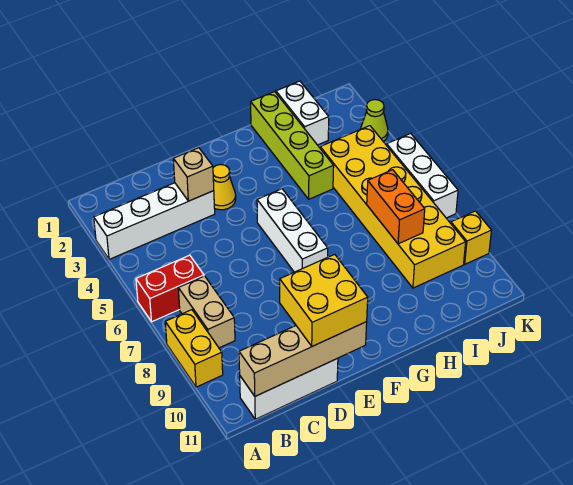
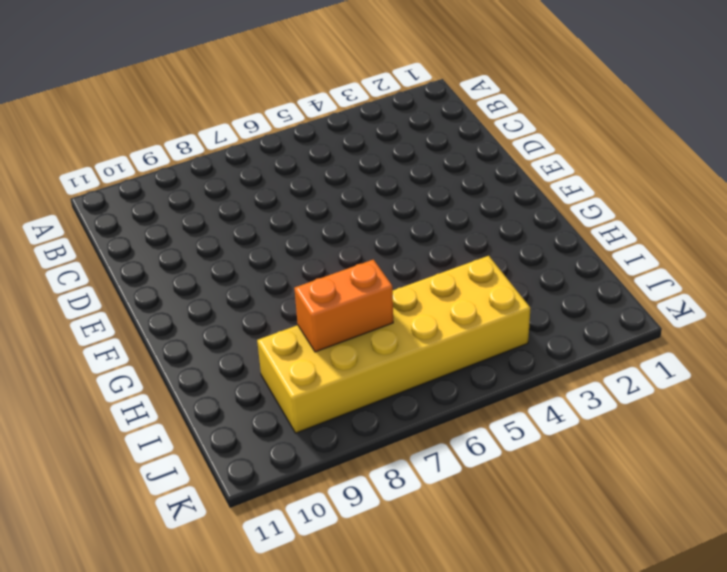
none -> white brick A3:D3 level 1
none -> red brick A6:B6 level 1
none -> yellow brick A8:A9 level 1

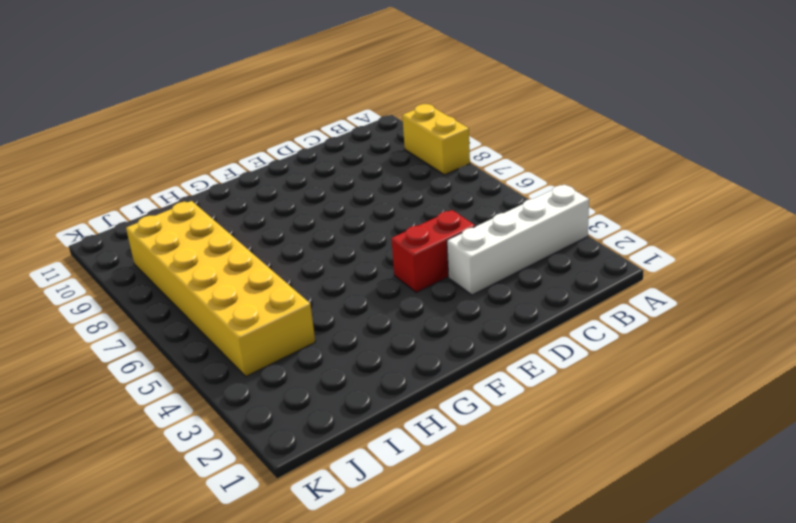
red brick D4:E4 level 1 -> red brick A6:B6 level 1
none -> tan brick B7:B8 level 1
none -> white brick B11:D11 level 1
none -> yellow cone E3 level 1

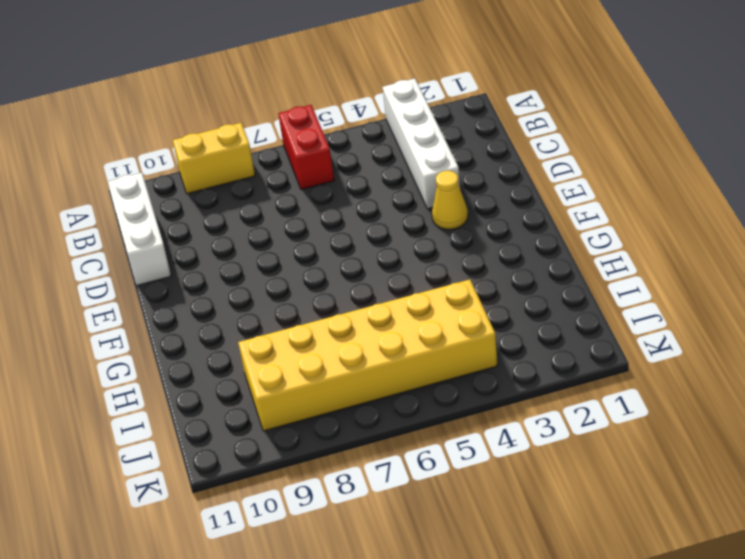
none -> tan brick B7:B8 level 1
none -> white brick F5:F7 level 1
none -> lime brick H1:H4 level 1

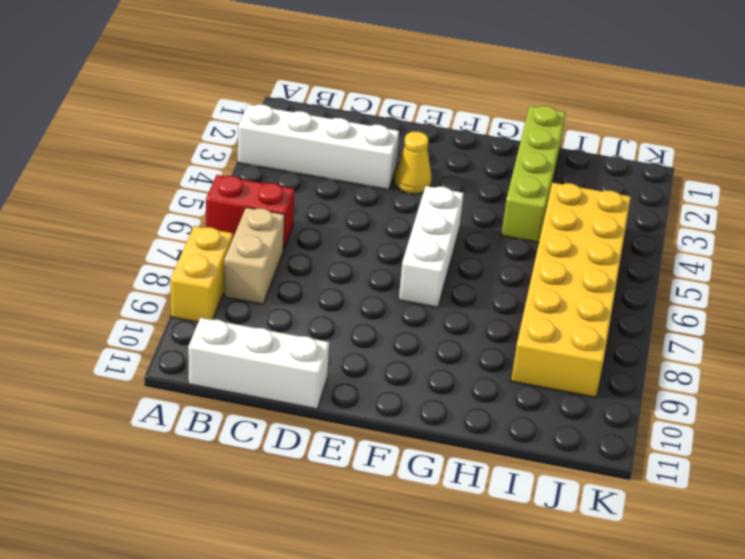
none -> white brick I1:I2 level 1
none -> lime cone K3 level 1
none -> white brick K5:K7 level 1

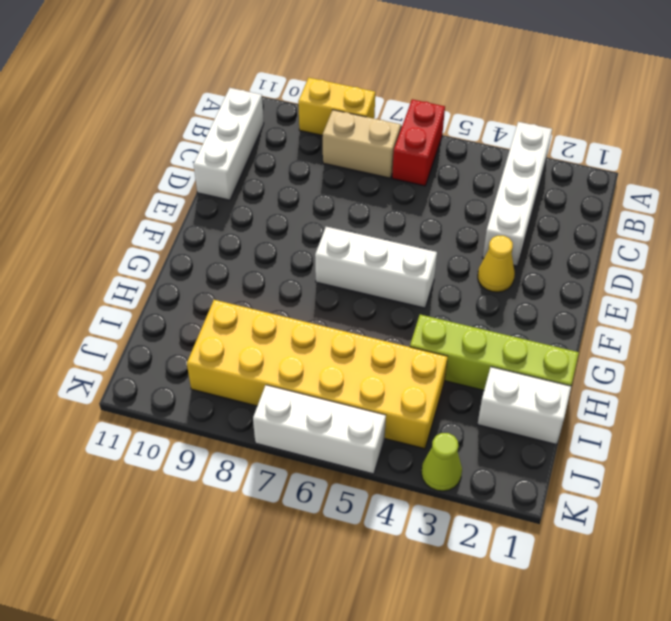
none -> yellow brick K9 level 1
none -> tan brick B11:E11 level 2
none -> tan brick D3 level 2

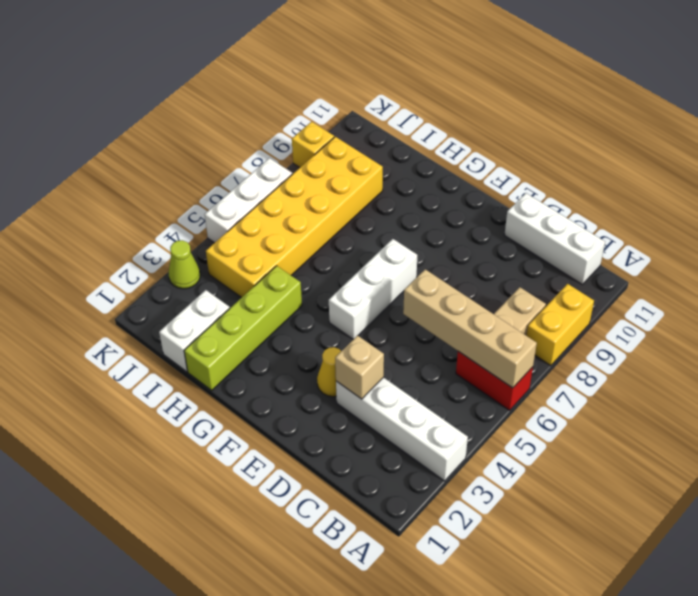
tan brick A6:D6 level 2 -> tan brick B11:E11 level 2
none -> orange brick I7:I8 level 2
none -> yellow brick D10:E11 level 3

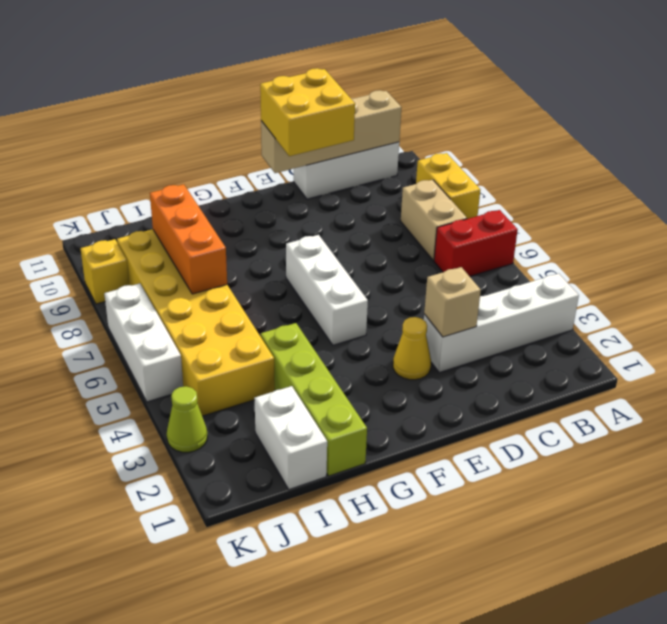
orange brick I7:I9 level 2 -> orange brick I7:I8 level 2

